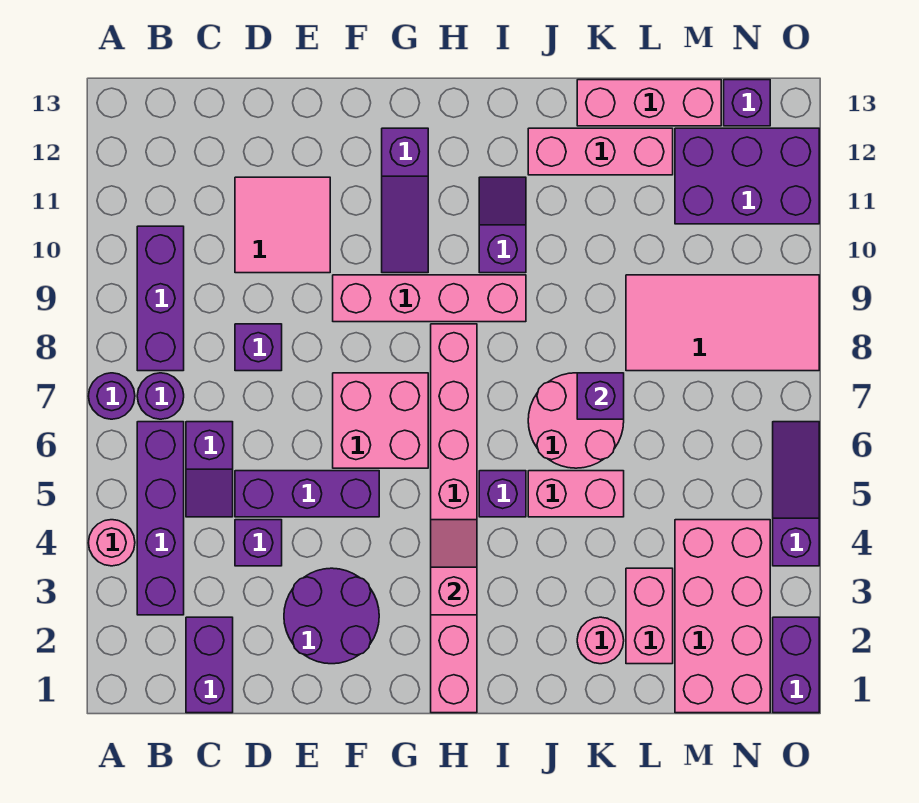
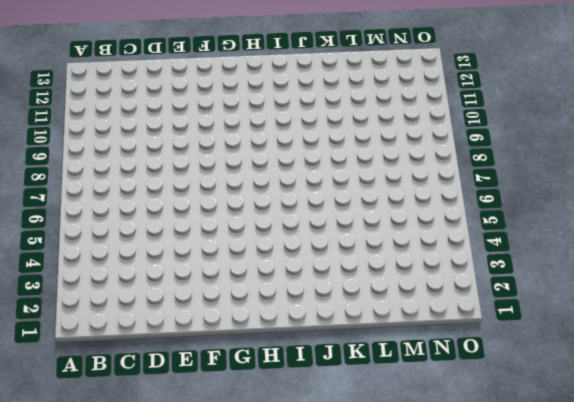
none -> pink round brick A4 level 1
none -> purple round brick A7 level 1
none -> purple brick B3:B6 level 1
none -> purple round brick B7 level 1

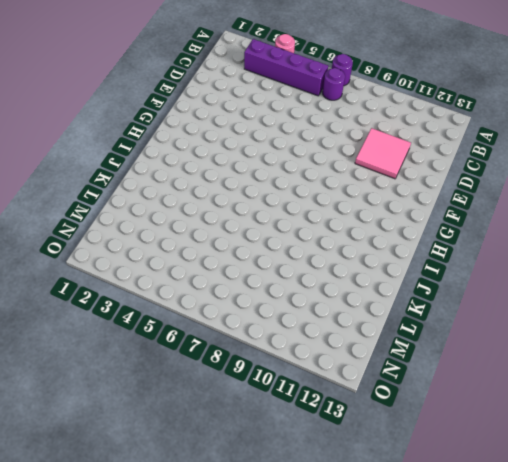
none -> purple brick B8:B10 level 1
none -> purple brick C1:C2 level 1
none -> purple slope C5:C6 level 1 top 6
none -> purple brick D4 level 1

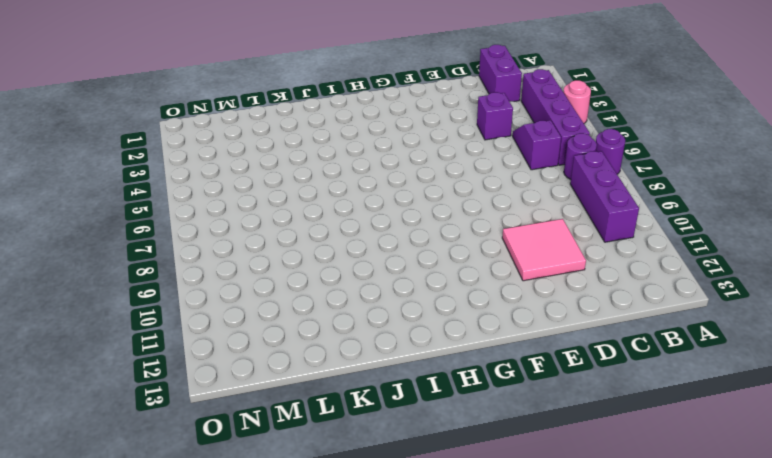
none -> purple brick D5:F5 level 1
none -> purple brick D8 level 1
none -> purple round brick E2:F3 level 1
none -> pink brick F6:G7 level 1

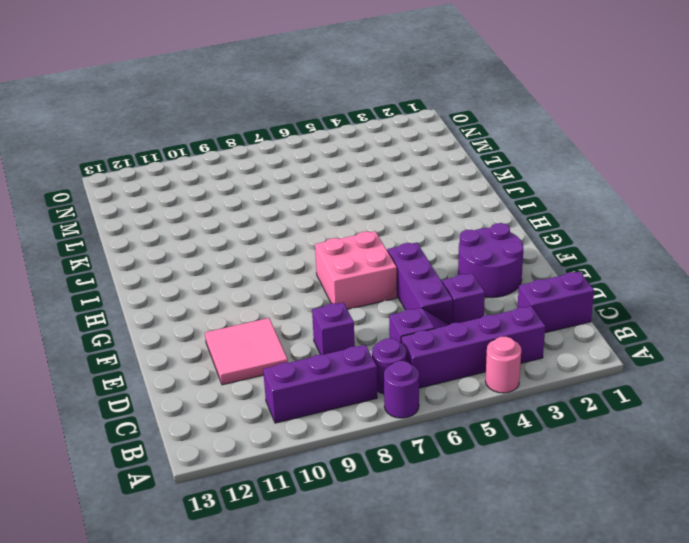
none -> pink brick F9:I9 level 1
none -> purple slope G10:G12 level 1 top 12
none -> pink brick H1:H8 level 1
none -> purple brick I5 level 1

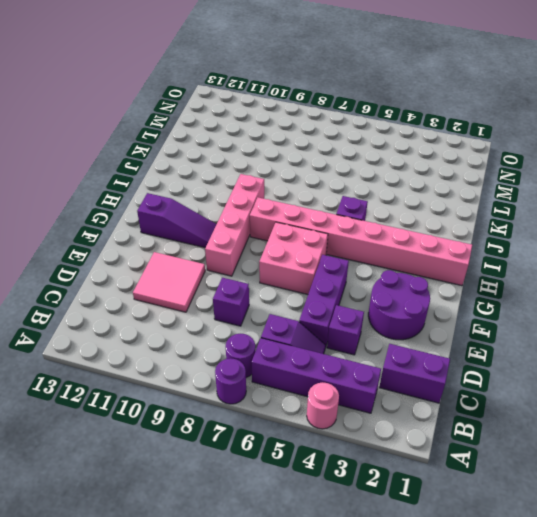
none -> purple brick B8:B10 level 1
none -> purple slope I10:I11 level 1 top 10
none -> pink brick J5:K5 level 1
none -> pink round brick J6:K7 level 1

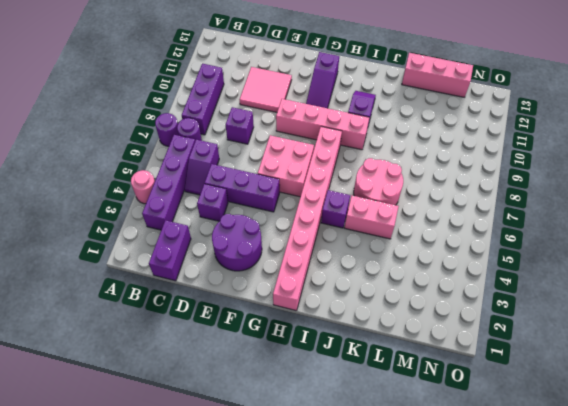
none -> pink brick J12:L12 level 1
none -> pink round brick K2 level 1
none -> pink brick L2:L3 level 1
none -> pink tile L8:O9 level 1

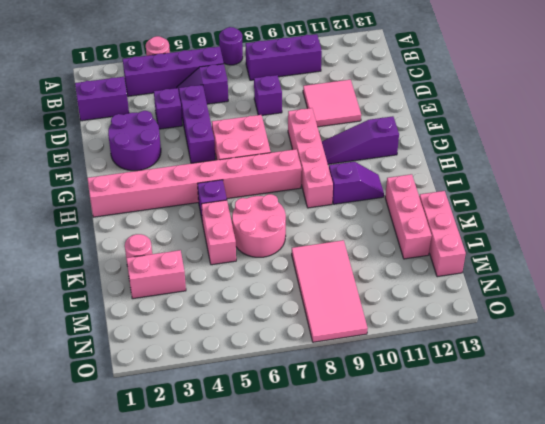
none -> purple round brick B7 level 1
none -> pink brick M1:N4 level 1
none -> purple brick M11:O12 level 1
none -> purple brick N13 level 1

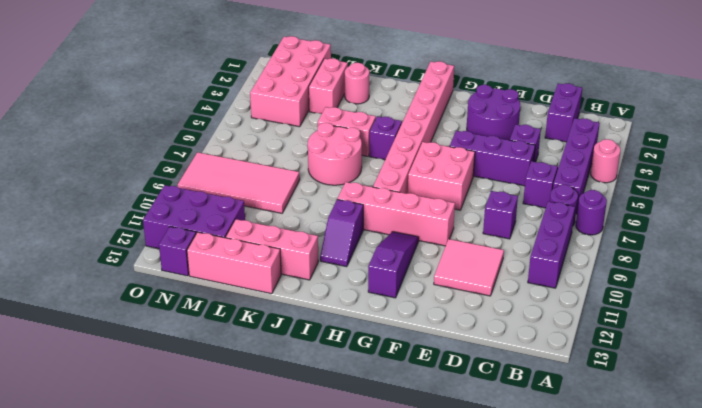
none -> purple brick O1:O2 level 1
none -> purple slope O4:O6 level 1 top 4
none -> pink slope H3:H4 level 2 top 3
none -> purple brick K7 level 2

